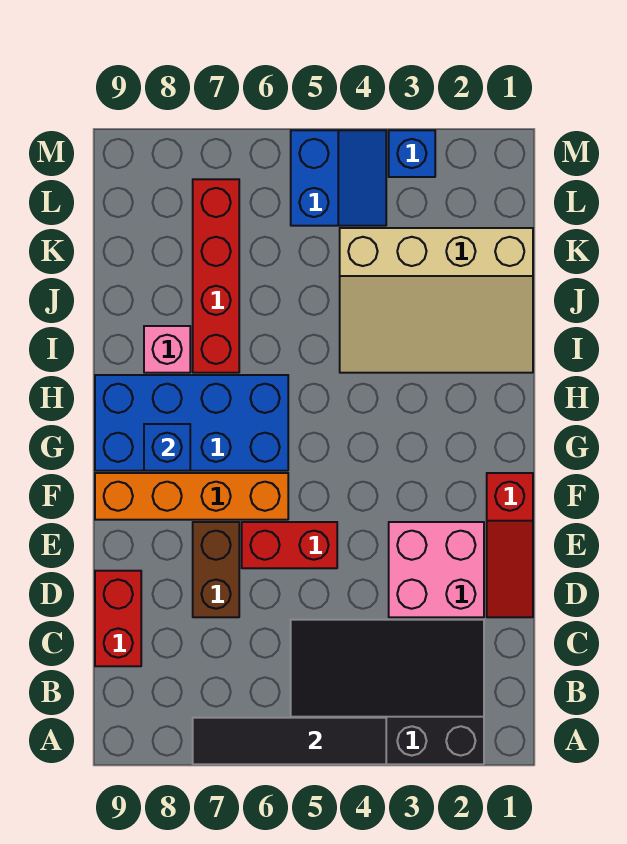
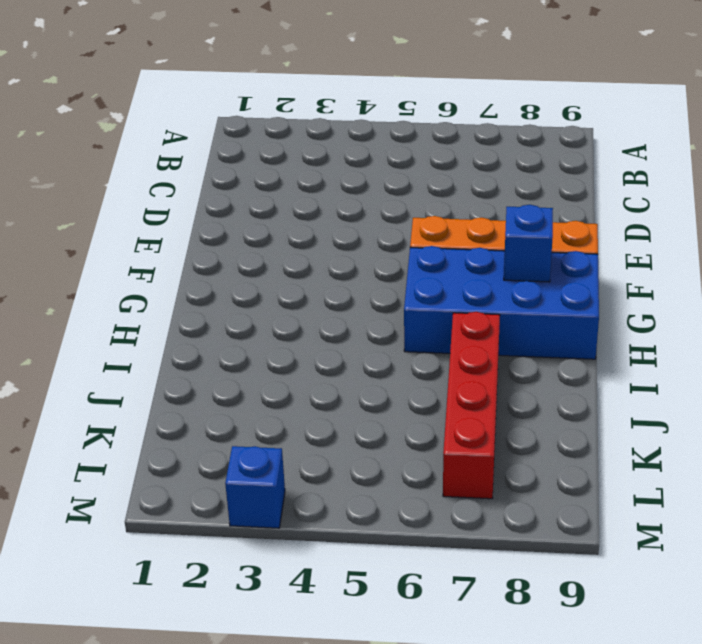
none -> black slope A2:C5 level 1 top A
none -> red brick C9:D9 level 1
none -> red slope D1:F1 level 1 top F

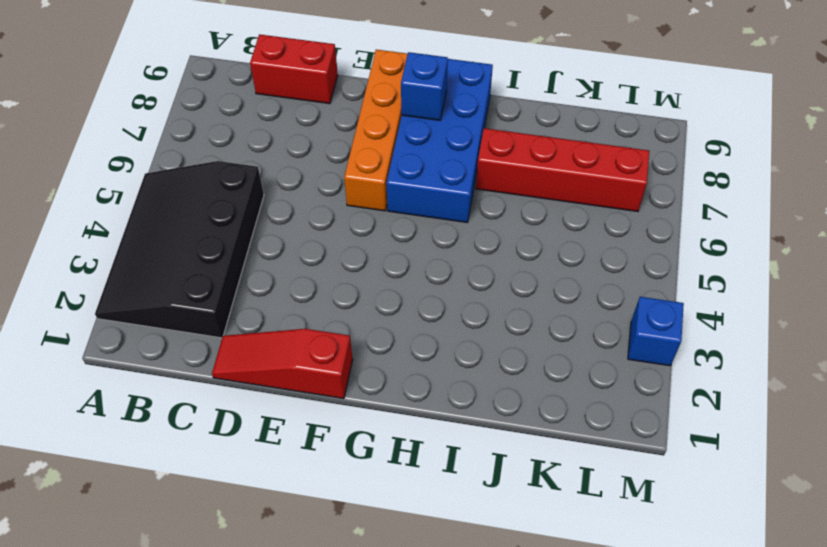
black slope A2:C5 level 1 top C -> black slope A2:C5 level 1 top A
none -> pink brick D2:E3 level 1
none -> brown brick D7:E7 level 1
none -> red brick E5:E6 level 1

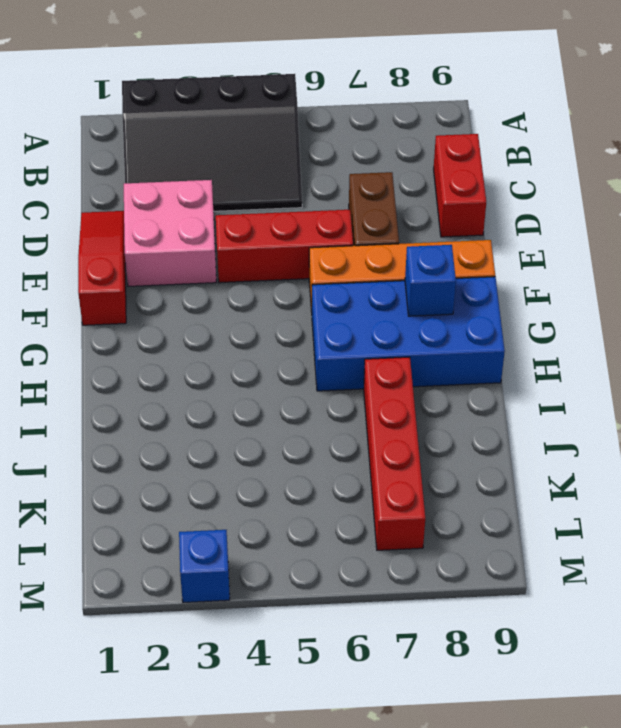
red brick E4:E6 level 1 -> red brick E5:E6 level 1
none -> tan slope I1:K4 level 1 top K
none -> pink brick I8 level 1
none -> blue slope L4:M5 level 1 top 5

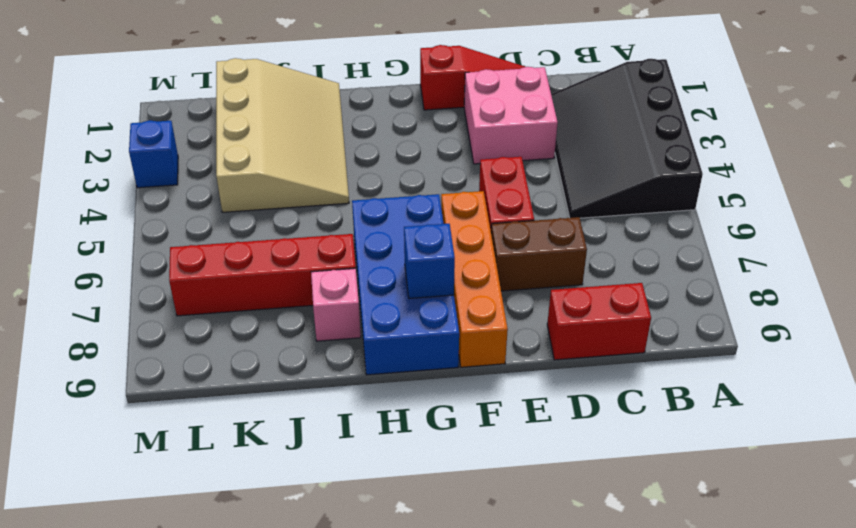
none -> blue slope L4:M5 level 1 top 5
none -> black tile A4:A7 level 2

